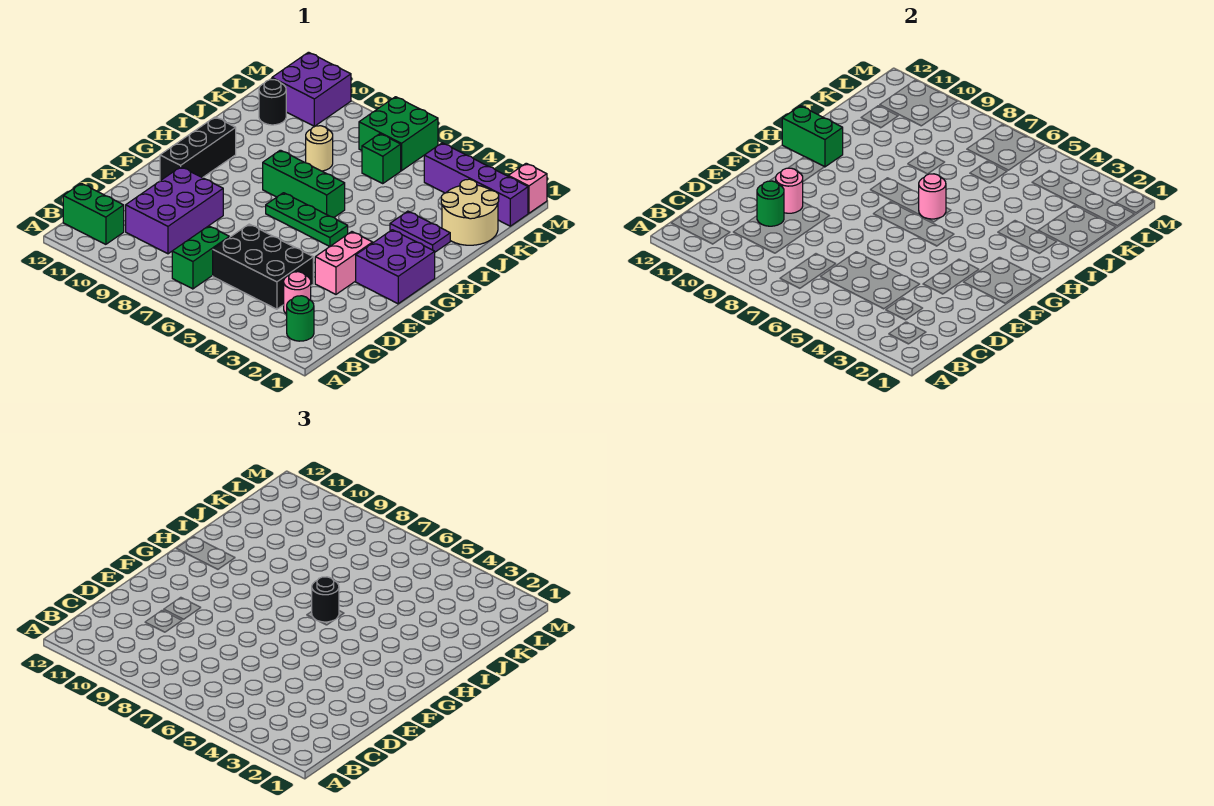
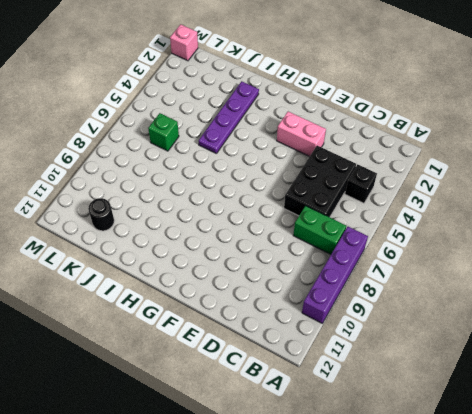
purple brick A7:A10 level 1 -> purple brick L1:L4 level 1
black brick B4 level 1 -> none
purple plate I2:I5 level 1 -> purple plate I2:I3 level 1
none -> green round brick B2 level 1
none -> green brick B11:B12 level 1
none -> pink round brick C3 level 1

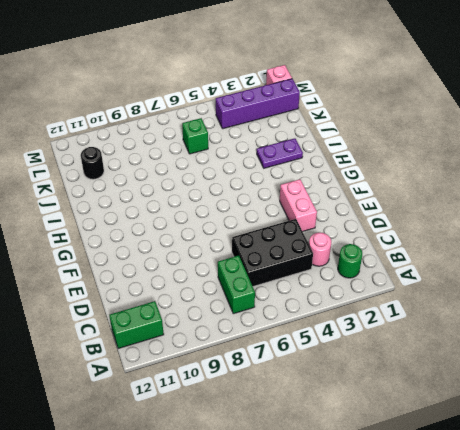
none -> purple brick C9:E10 level 1
none -> purple brick F1:G2 level 1
none -> black brick F11:H11 level 1

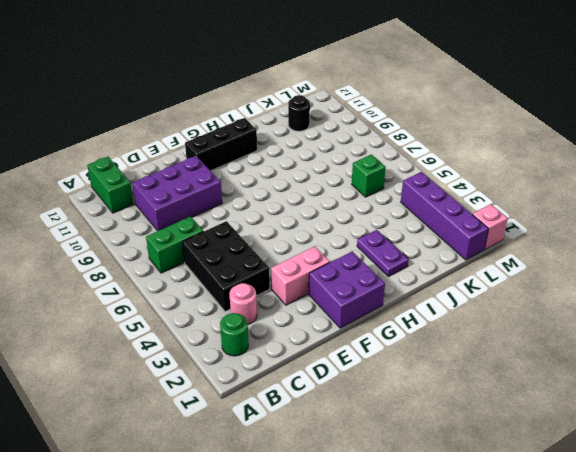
none -> green plate G5:G7 level 1
none -> green brick H6:H8 level 1
none -> tan round brick J1:K2 level 1

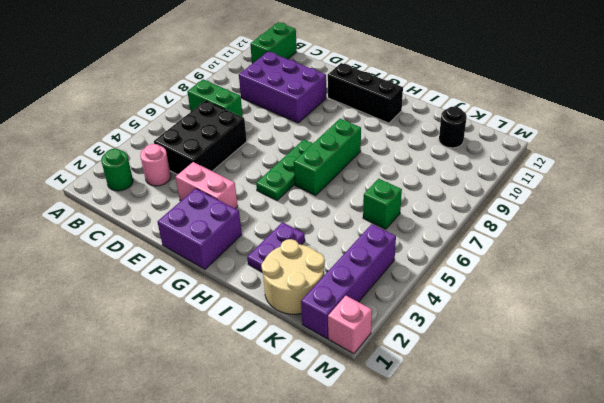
none -> tan round brick J8 level 1
none -> green brick L6:M7 level 1
none -> purple brick L10:M11 level 1

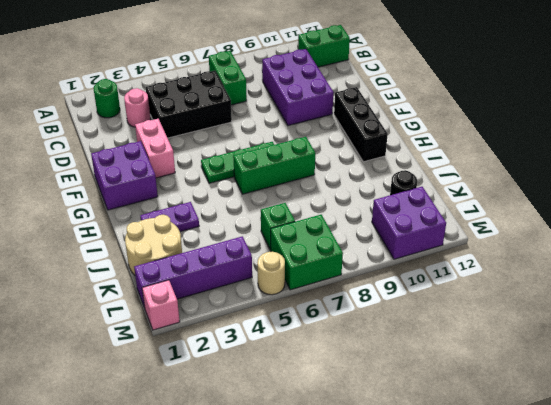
tan round brick M5 level 1 -> tan round brick J8 level 1
none -> green round brick D10 level 2
none -> pink round brick E10 level 2
none -> pink round brick H6 level 2

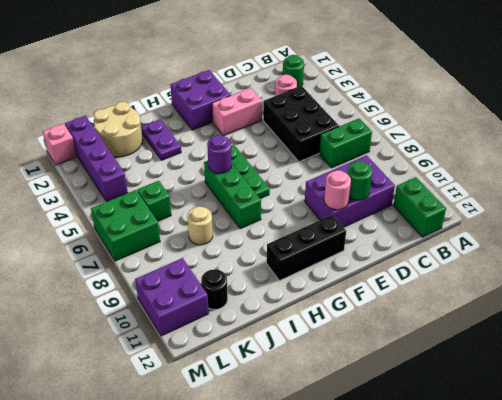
purple round brick H6 level 2 -> pink round brick H6 level 2
none -> green brick H11:H12 level 2
none -> black round brick H6 level 3

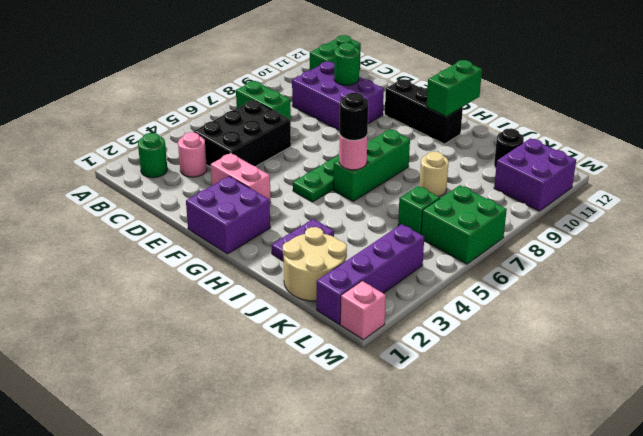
none -> pink round brick E10 level 2

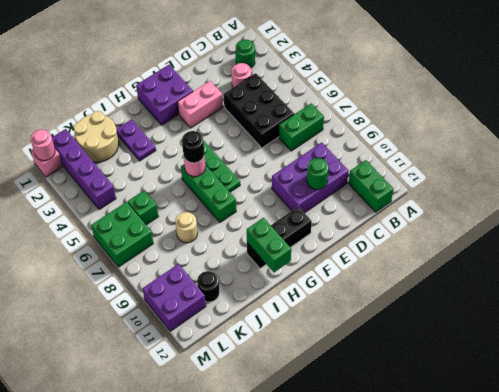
pink round brick M1 level 2 -> pink round brick E10 level 2

